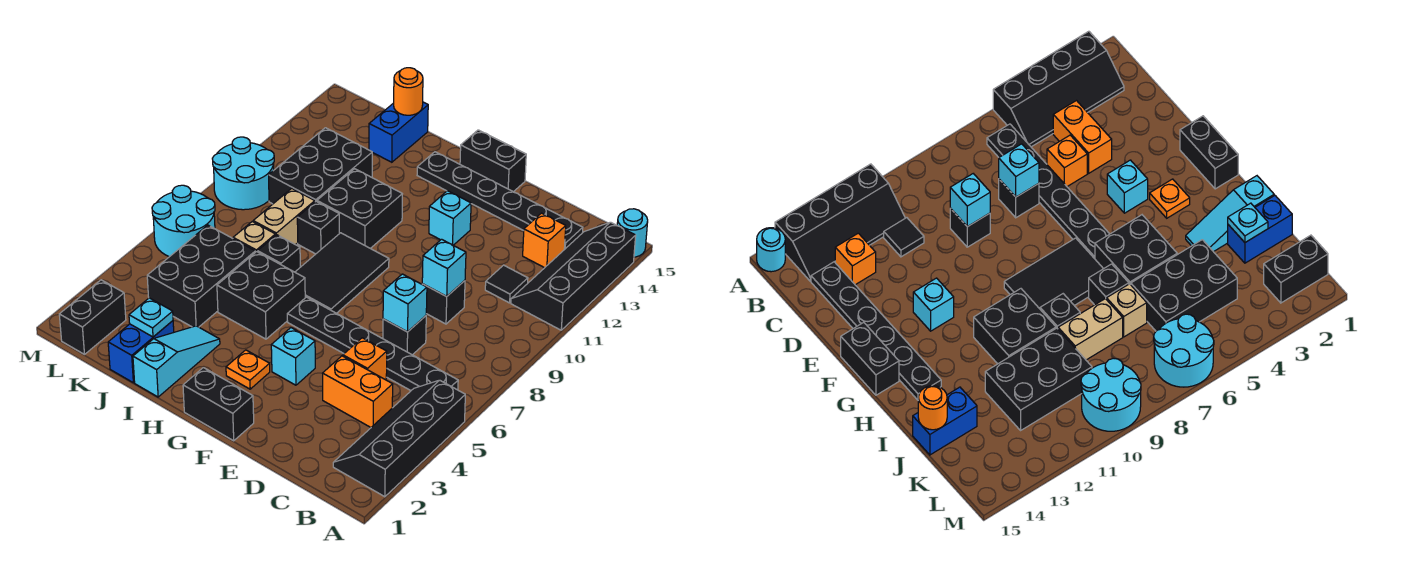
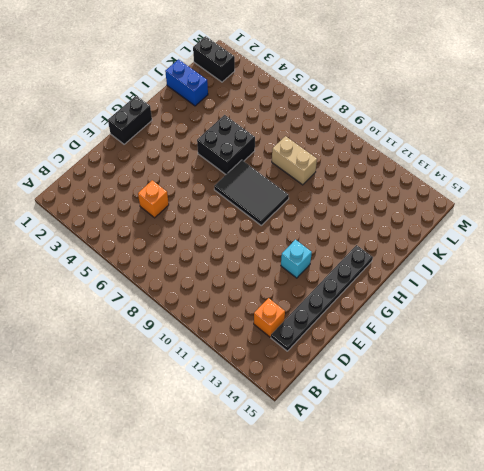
none -> black slope A2:B5 level 1 top A
none -> black slope A11:B14 level 1 top A
none -> cyan round brick A15 level 1
none -> black plate B6:G6 level 1

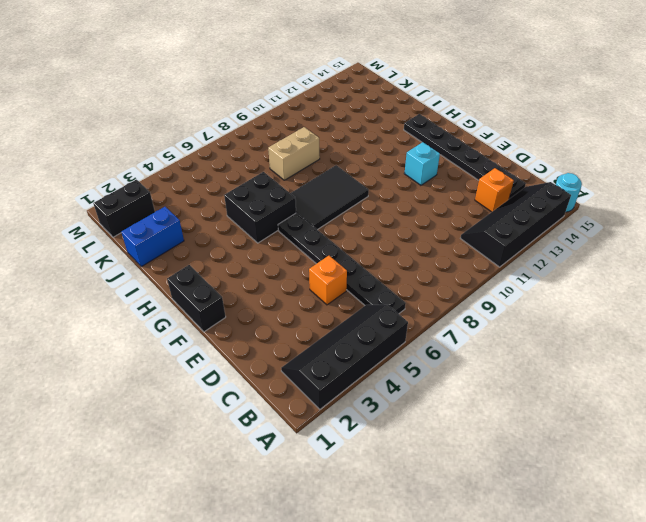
none -> orange brick C4:D4 level 1
none -> black tile C11 level 1
none -> black brick D7 level 1
none -> black brick D9 level 1

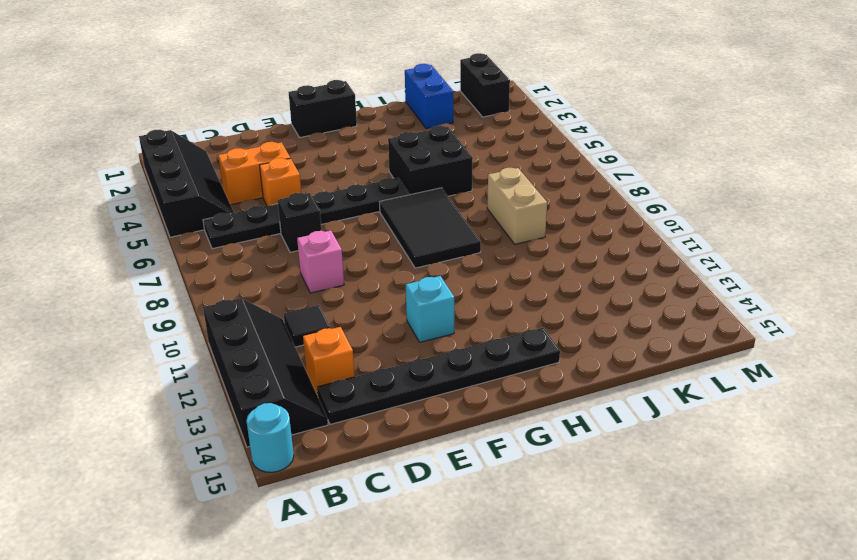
pink brick D9 level 1 -> black brick D9 level 1
none -> cyan brick F4 level 1
none -> black brick F15:G15 level 1
none -> orange plate G3 level 1
none -> black brick H10:I11 level 1

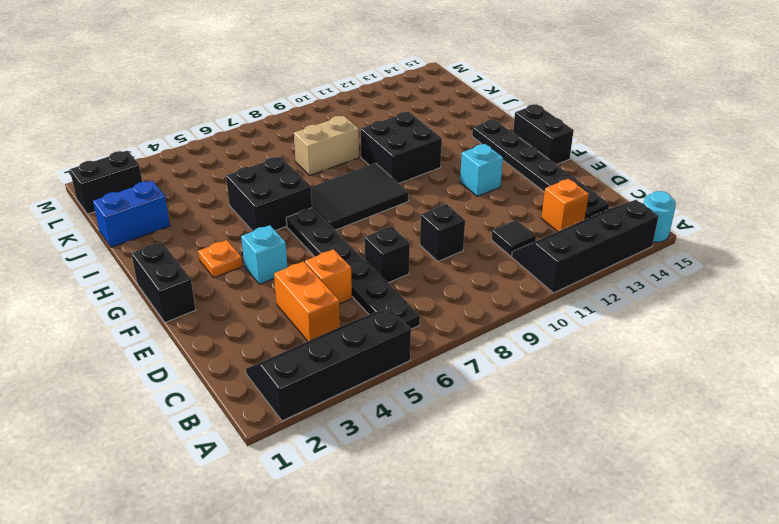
none -> cyan slope I1:I3 level 1 top 1
none -> black brick I7 level 1
none -> black brick I9 level 1
none -> black brick J4:K6 level 1

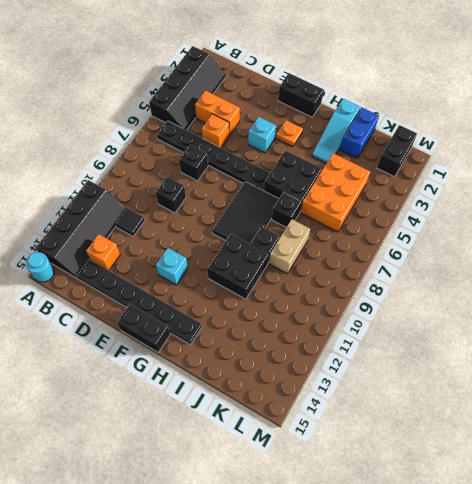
orange brick J4:K6 level 1 -> black brick J4:K6 level 1
none -> tan brick J7 level 1
none -> black brick J10:K12 level 1
none -> blue brick J14:J15 level 1
none -> cyan round brick L6:M7 level 1

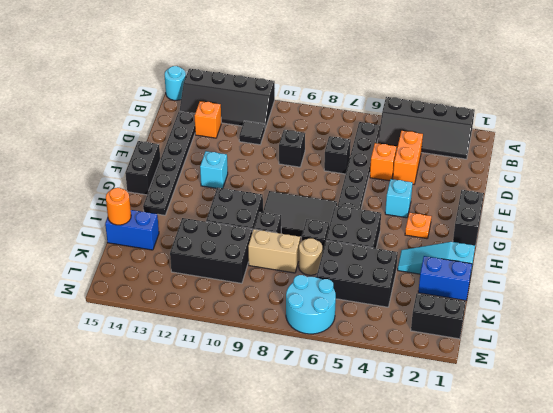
tan round brick J7 level 1 -> tan brick J7 level 1
none -> cyan round brick L9:M10 level 1
none -> cyan brick D7 level 2
none -> cyan brick D9 level 2
none -> cyan plate J2 level 2

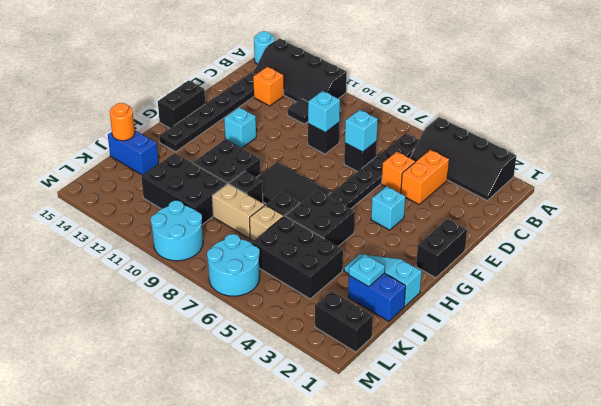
none -> orange plate G3 level 1

